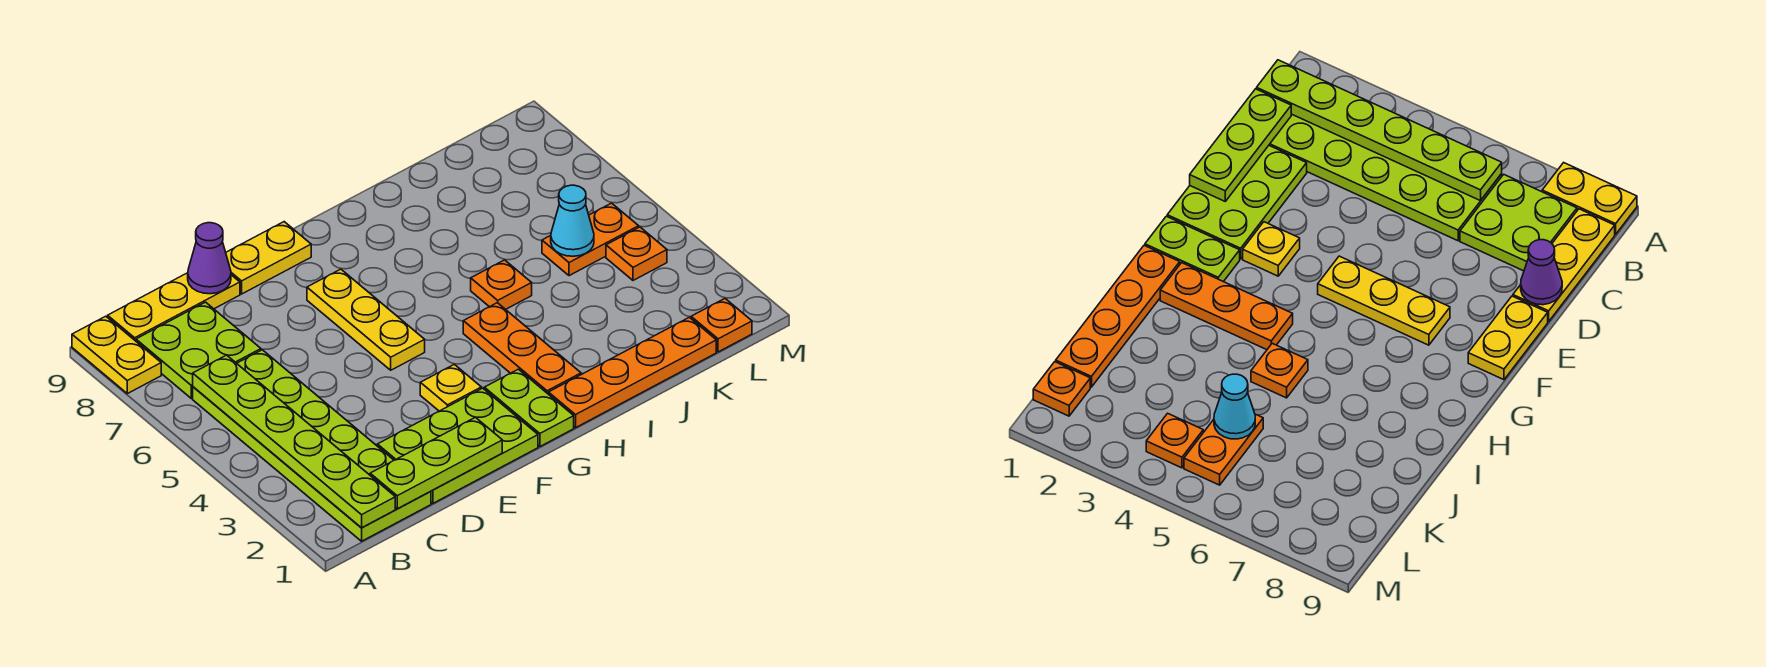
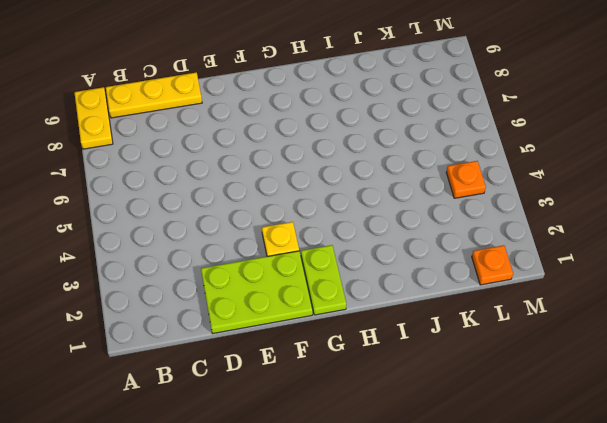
none -> lime plate B1:C6 level 1
none -> lime plate B7:C8 level 1
none -> yellow plate E9:F9 level 1

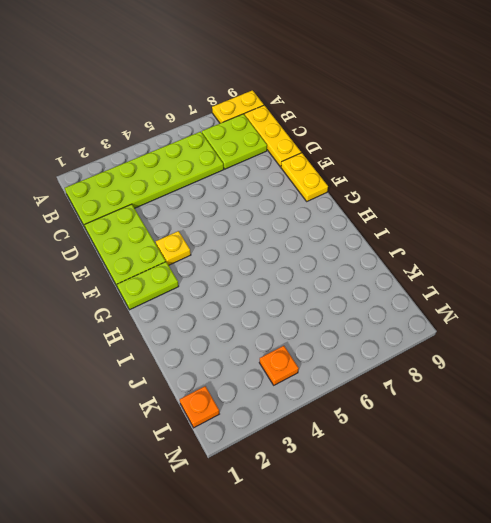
none -> yellow plate F5:F7 level 1
none -> orange plate H1:K1 level 1
none -> orange plate H2:H4 level 1

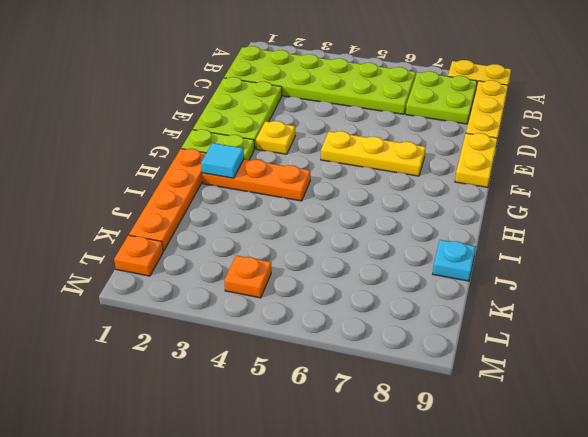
cyan tile H2 level 2 -> none
cyan plate J9 level 1 -> none
none -> orange plate I5 level 1
none -> orange plate K5:L5 level 1
none -> lime plate B1:B6 level 2

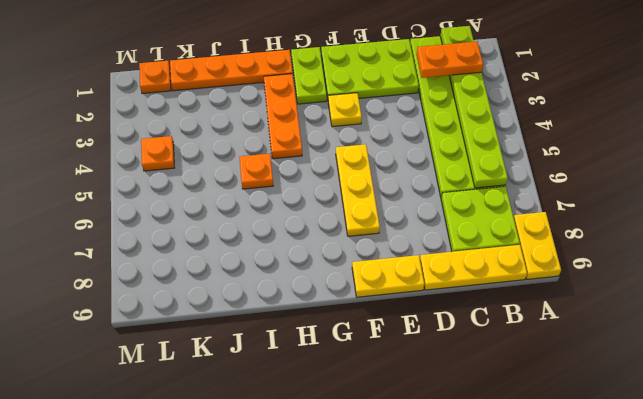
orange plate B2:C2 level 3 -> orange plate K5:L5 level 1
none -> lime plate C1:E1 level 2
none -> purple cone D9 level 2
none -> cyan cone K5 level 2

